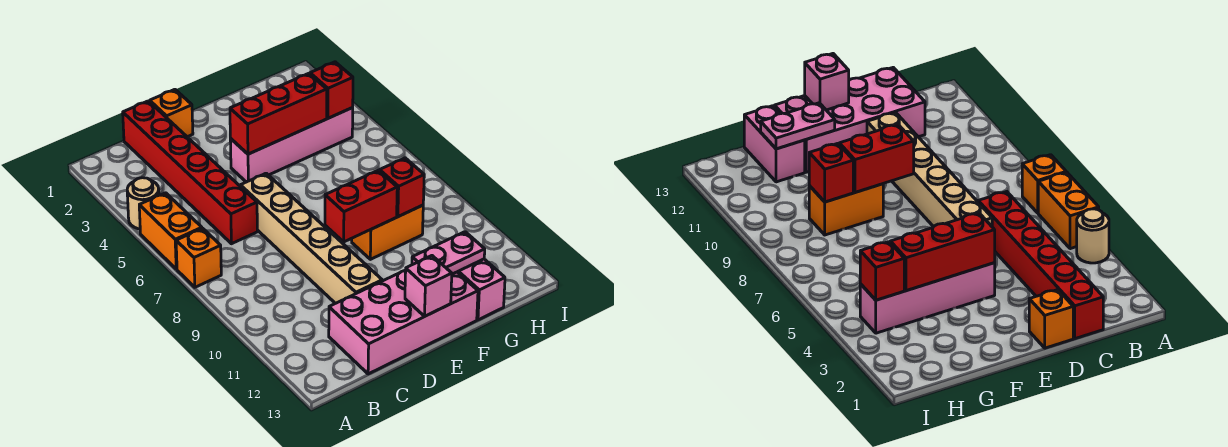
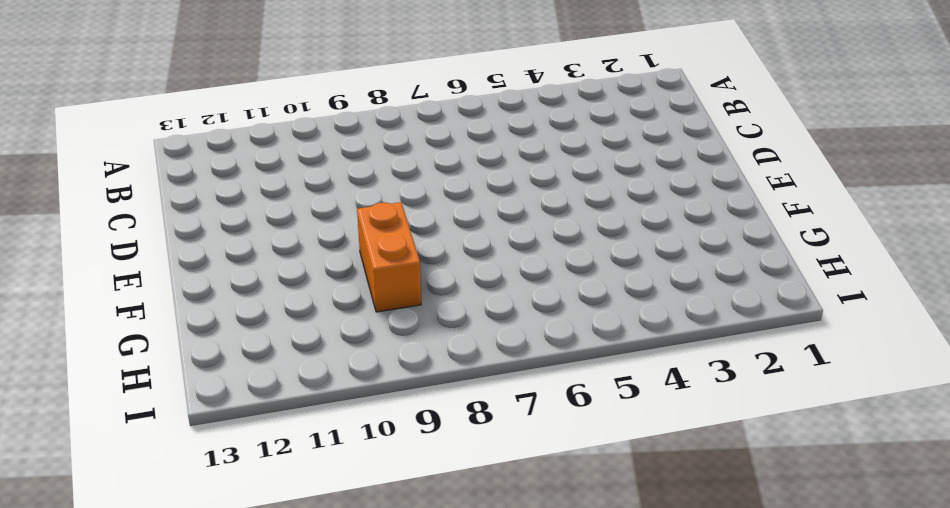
none -> tan round brick A4 level 1
none -> orange brick A5:A6 level 1
none -> orange brick A7 level 1

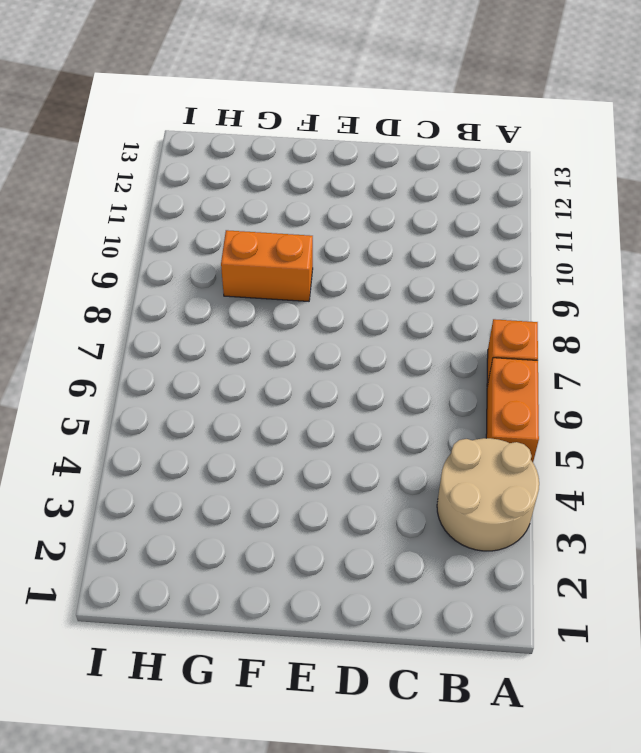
tan round brick A3:B4 level 1 -> tan round brick A4 level 1
none -> red brick C1:C6 level 1
none -> pink brick C12:F13 level 1
none -> orange brick D1 level 1

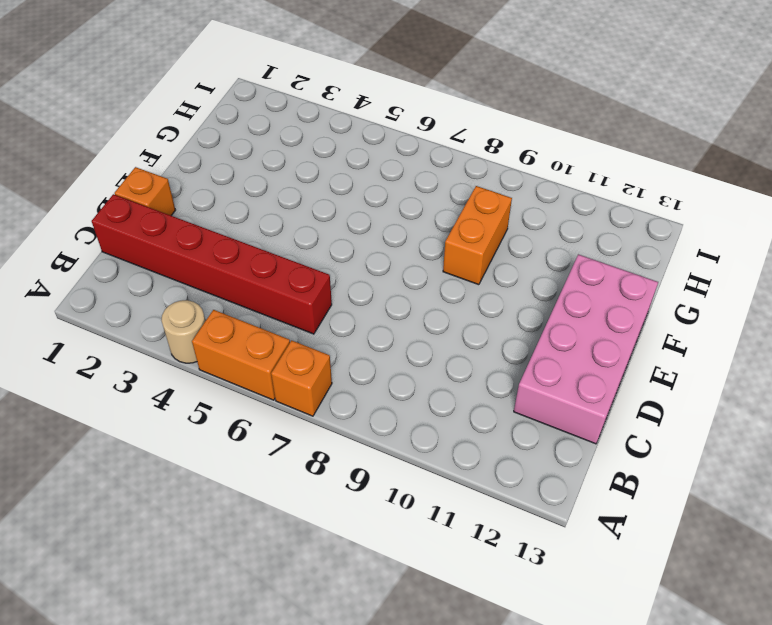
none -> tan brick D6:D11 level 1
none -> pink brick E4:H4 level 1
none -> pink brick G12:G13 level 1

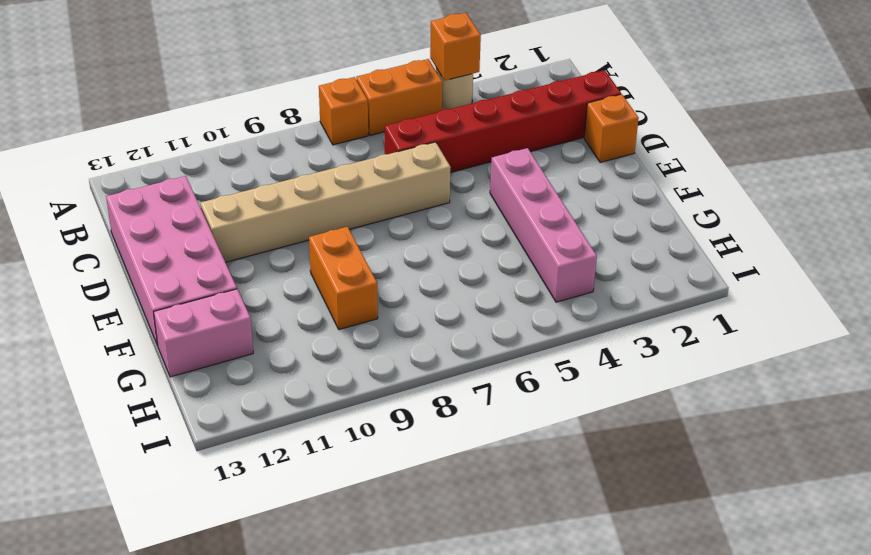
orange brick A4 level 2 -> none
none -> red brick E4:G4 level 2
none -> red brick E9:F9 level 2
none -> pink brick E13 level 2

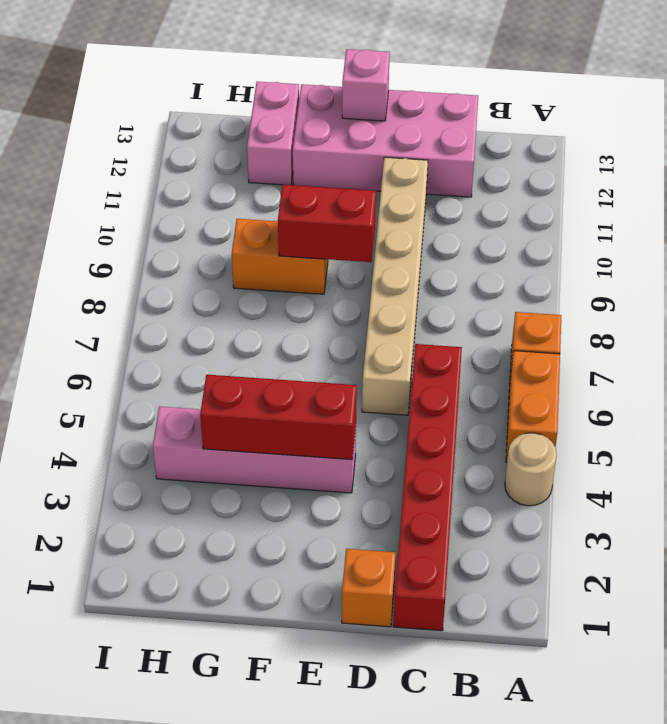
none -> pink plate F12:G12 level 2
none -> red brick G9 level 2
none -> red brick H4 level 2

